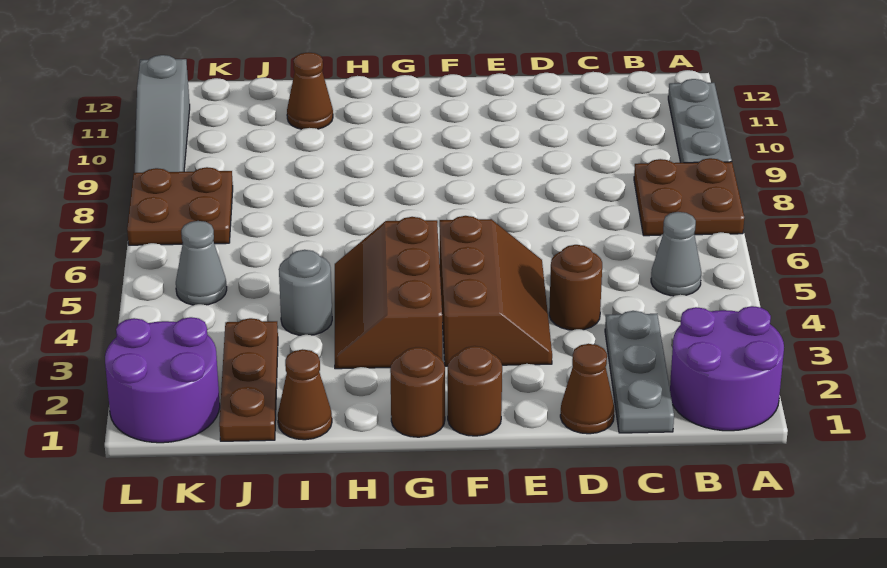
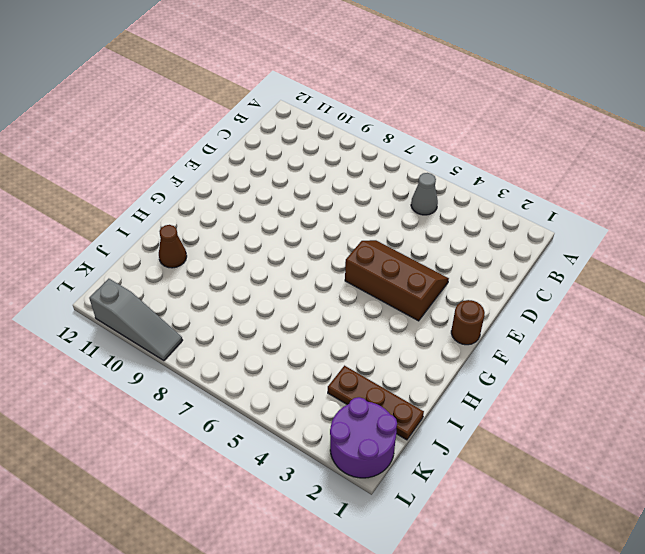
none -> purple round brick A1:B2 level 1
none -> brown plate A7:B8 level 1
none -> grey plate A9:A11 level 1

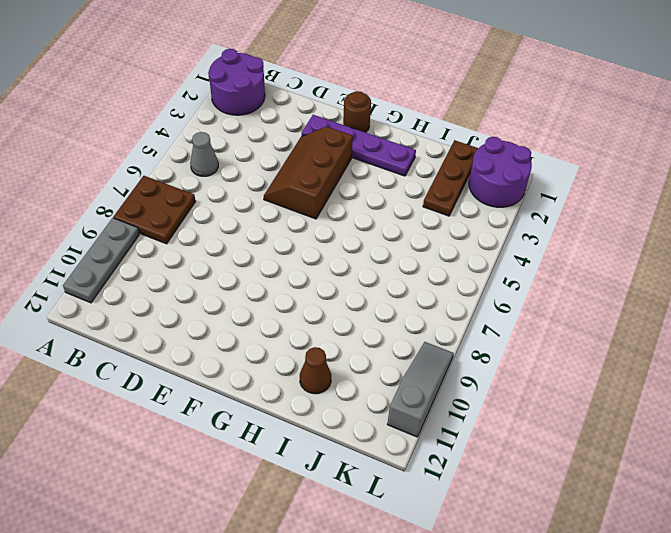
purple plate E2:H2 level 1 -> none
none -> grey plate C1:C3 level 1
none -> brown cone D1 level 1
none -> brown round brick D4 level 1

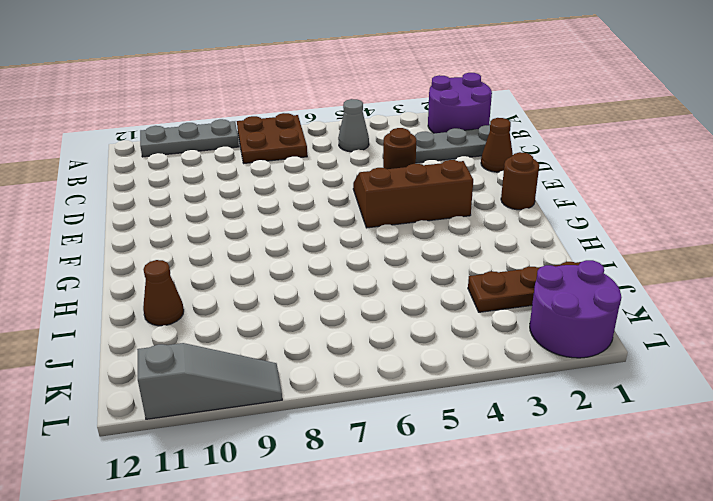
none -> brown round brick G1 level 1
none -> brown slope G3:H5 level 1 top G
none -> brown cone I1 level 1

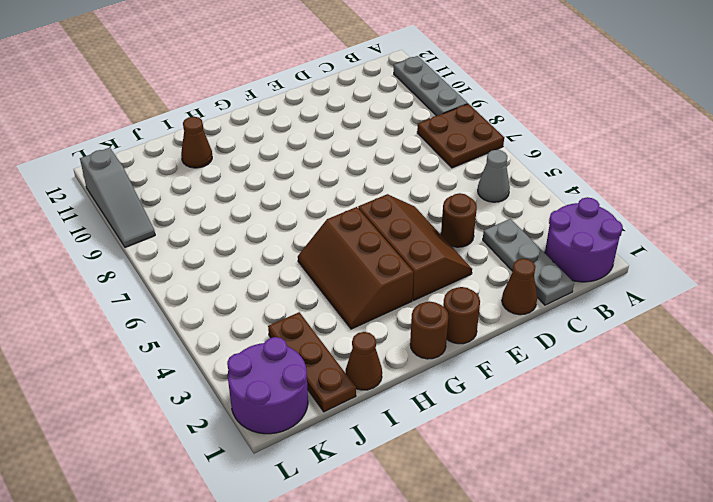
none -> grey round brick I4 level 1
none -> grey cone K5 level 1
none -> brown plate K7:L8 level 1

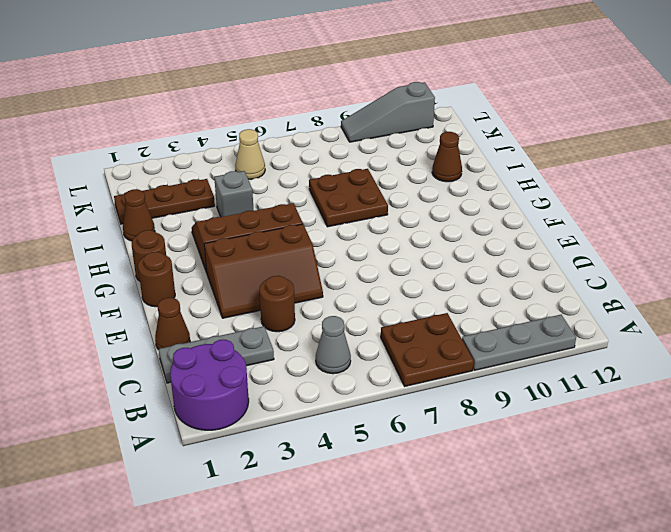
brown plate H7:I8 level 1 -> brown plate K7:L8 level 1
grey brick I4 level 1 -> grey round brick I4 level 1
tan cone K5 level 1 -> grey cone K5 level 1
none -> purple round brick K1:L2 level 1

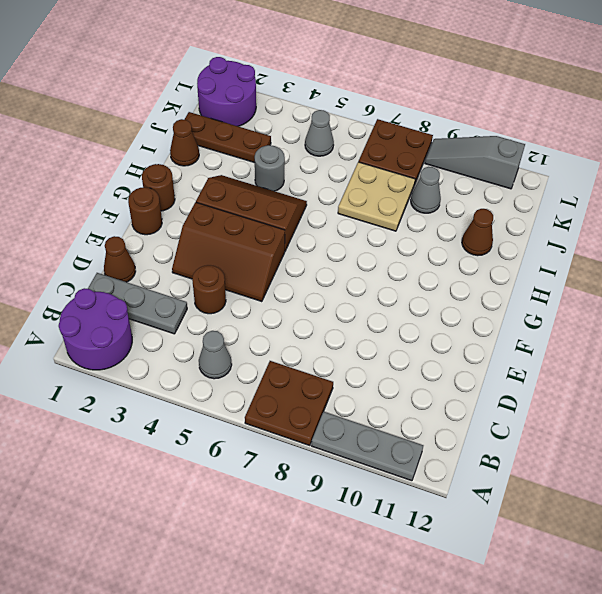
tan plate I7:J8 level 1 -> none
grey cone J9 level 1 -> none

